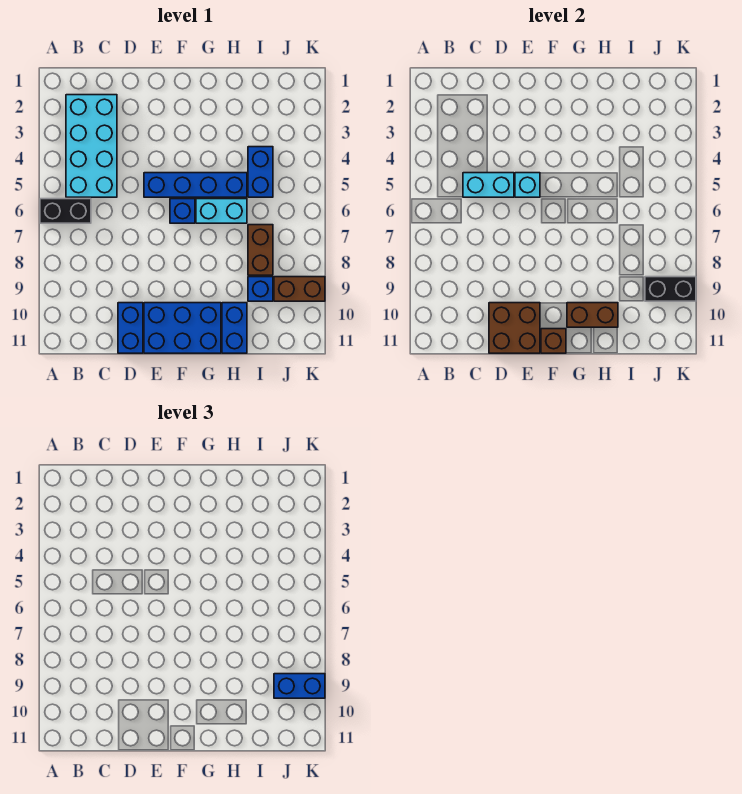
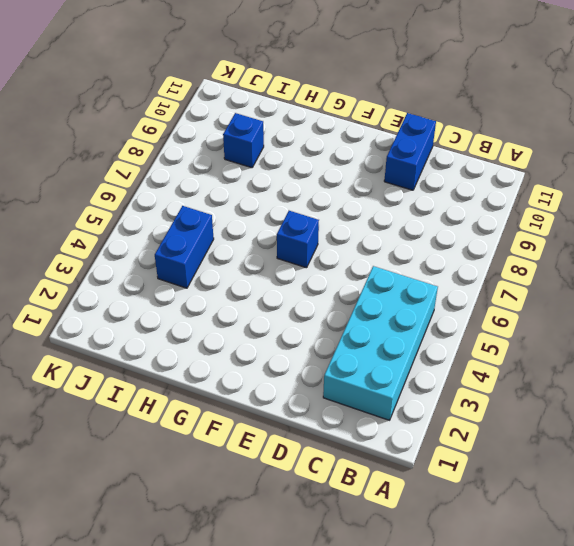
none -> black brick A6:B6 level 1
none -> blue brick E5:H5 level 1
none -> blue brick E10:G11 level 1

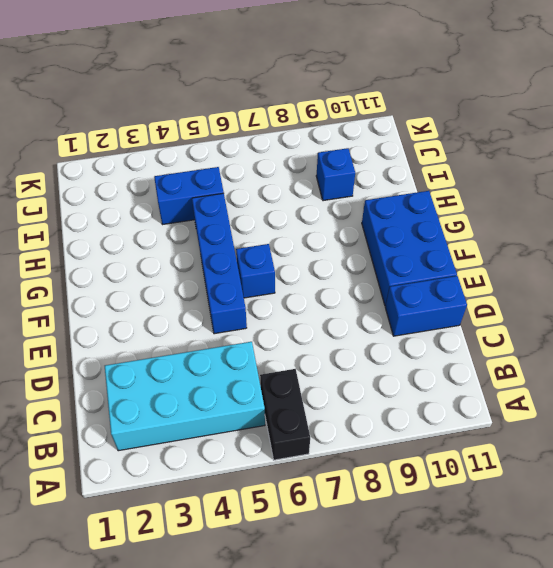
none -> cyan brick G6:H6 level 1
none -> blue brick H10:H11 level 1
none -> brown brick I7:I8 level 1

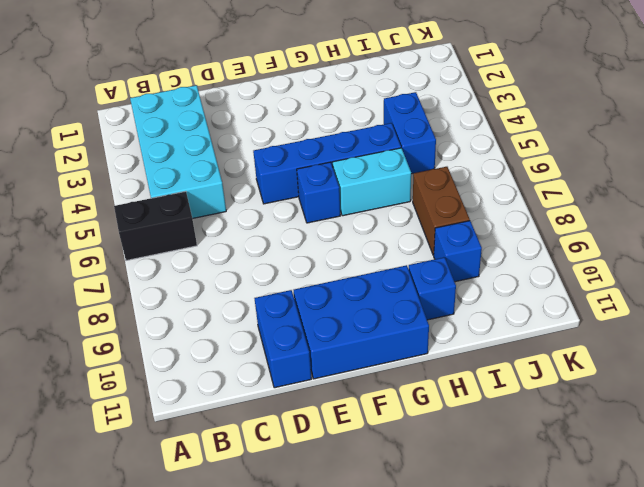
blue brick H10 level 1 -> blue brick H10:H11 level 1
none -> brown brick J9:K9 level 1
none -> cyan brick C5:D5 level 2
none -> brown brick D10:E11 level 2

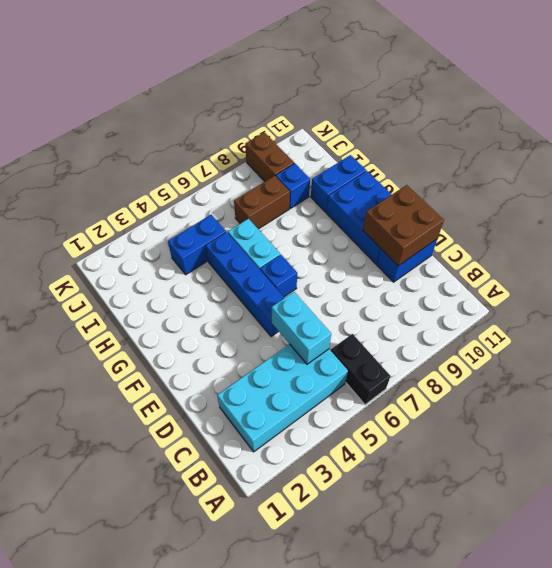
none -> cyan brick E5 level 2
none -> brown brick F11 level 2
none -> brown brick G10:H10 level 2

